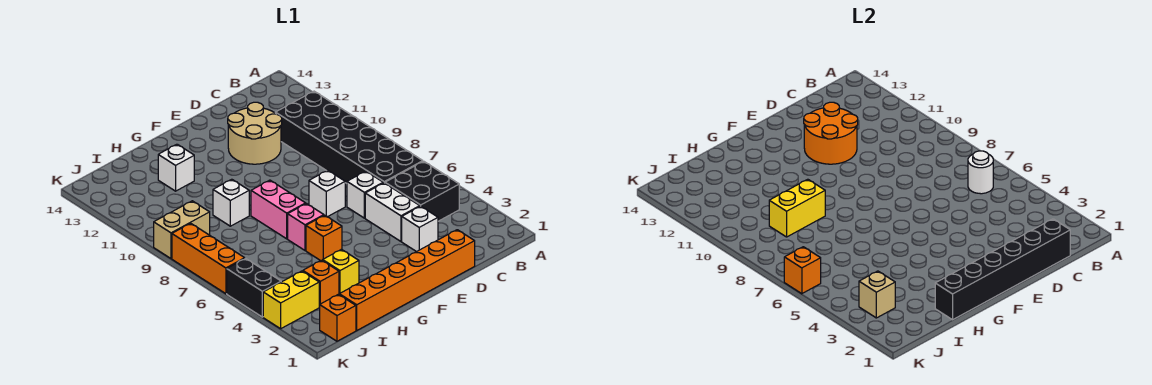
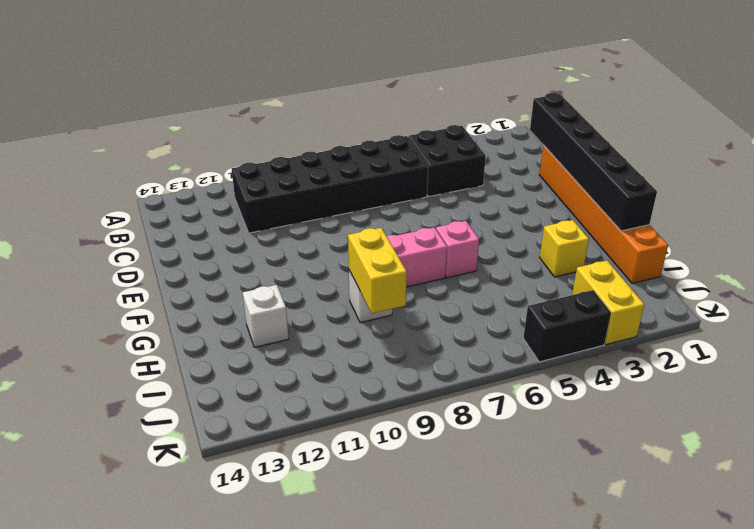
none -> white brick D3 level 1
none -> white brick D4:D5 level 1
none -> white brick D6 level 1

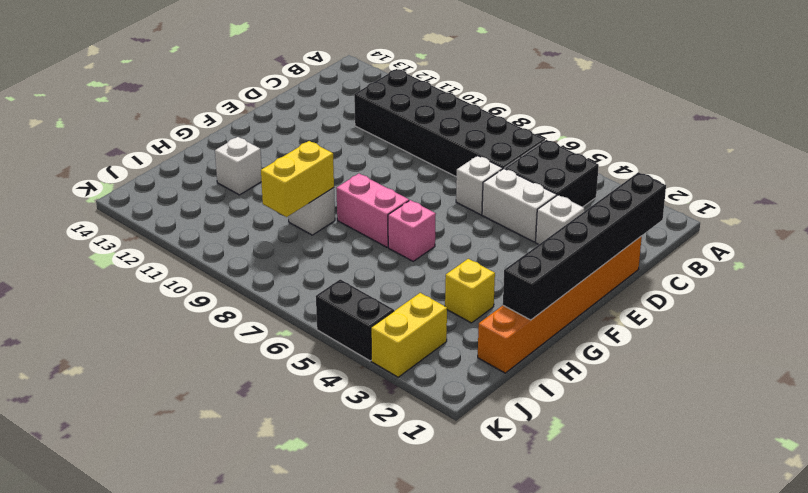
none -> tan round brick D11:E12 level 1
none -> white brick E7 level 1
none -> orange brick G5 level 1

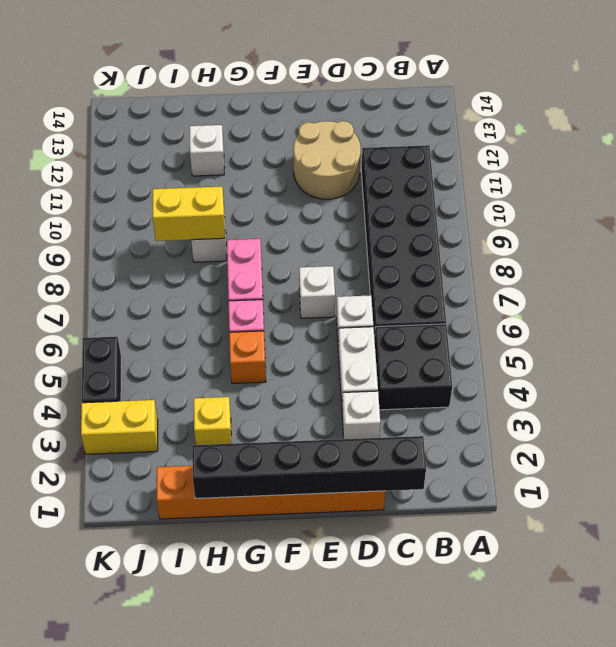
none -> orange brick I3 level 1
none -> orange brick J1 level 1
none -> tan brick J9:K9 level 1

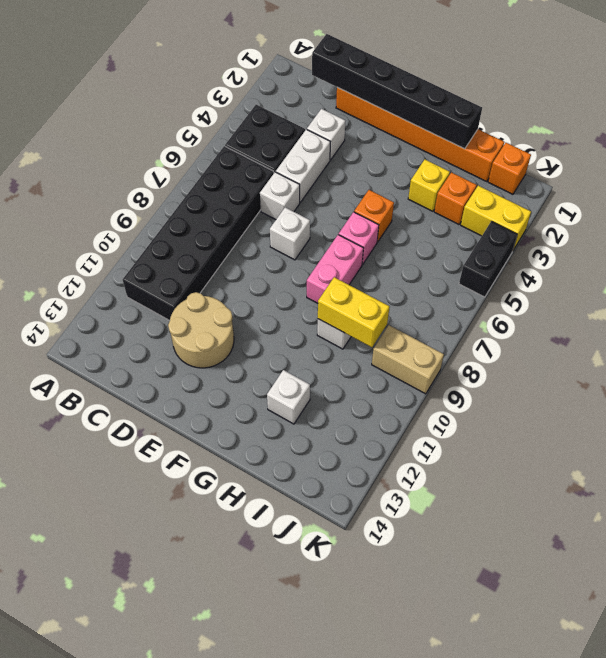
none -> orange brick K6:K8 level 1
none -> white round brick B6 level 2
none -> orange round brick D11:E12 level 2

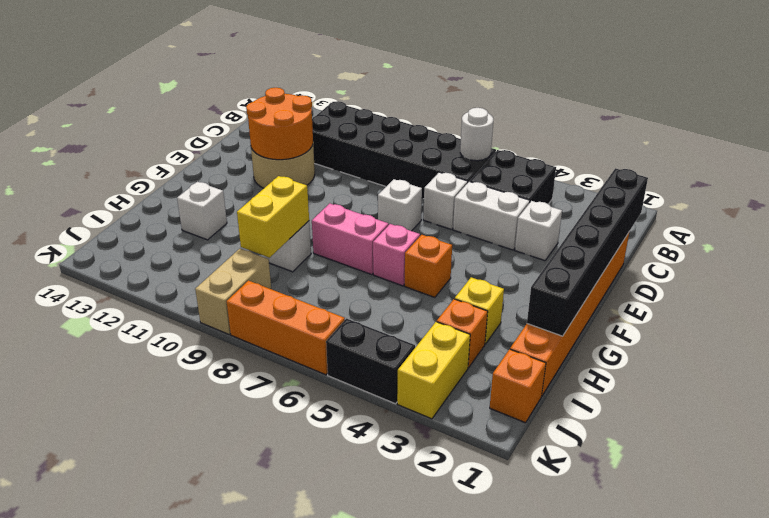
none -> tan brick J3 level 2
none -> orange brick K6 level 2

